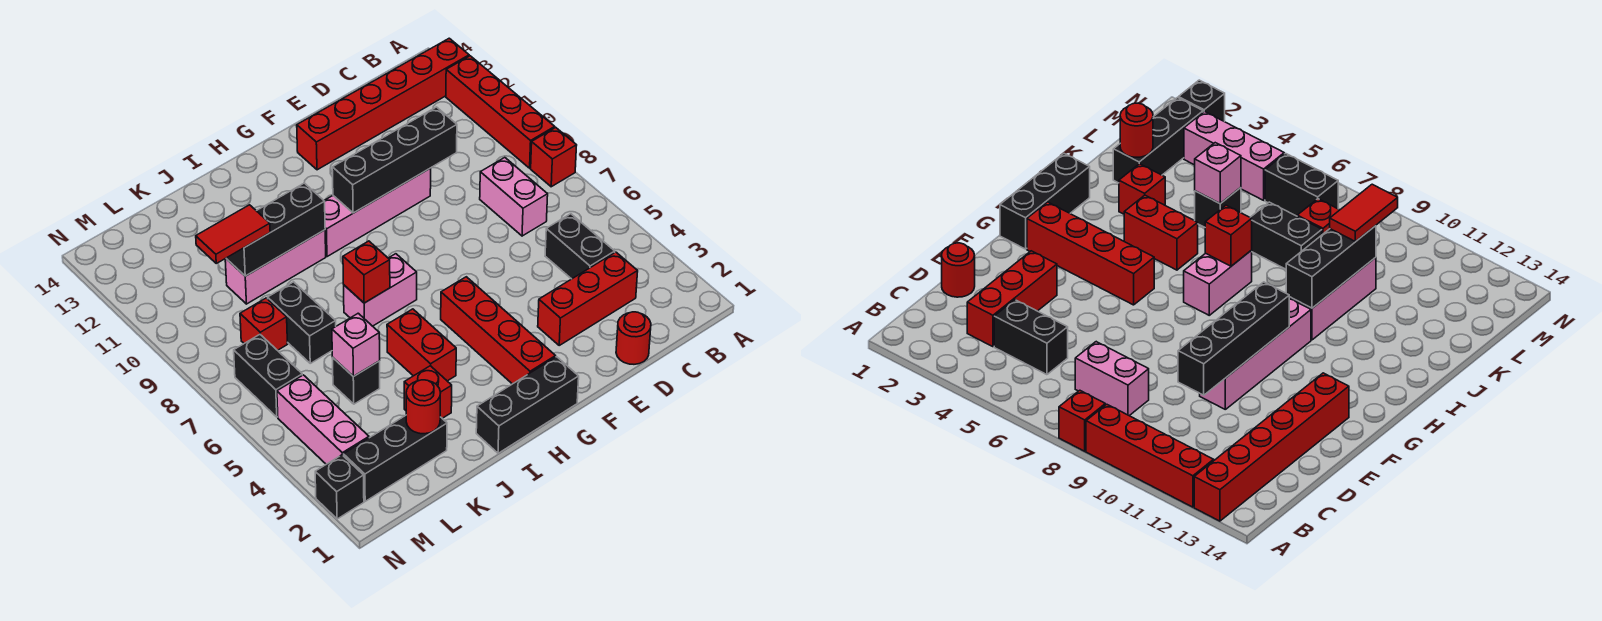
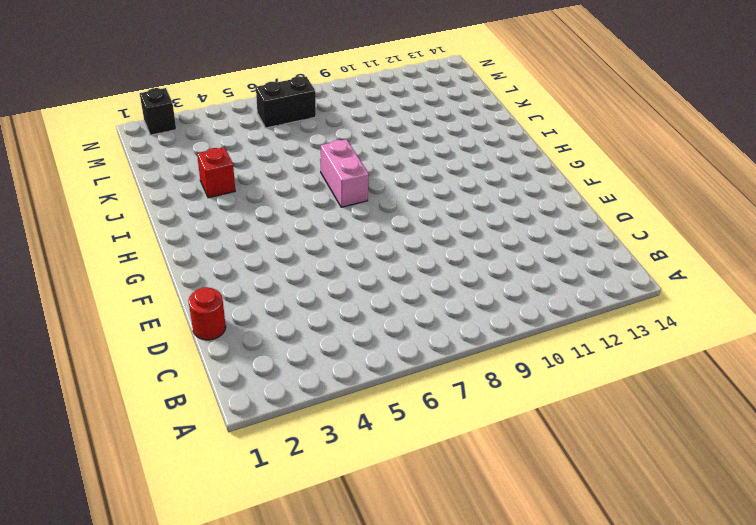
none -> red brick A8 level 1
none -> red brick A9:A12 level 1
none -> red brick A13:F13 level 1

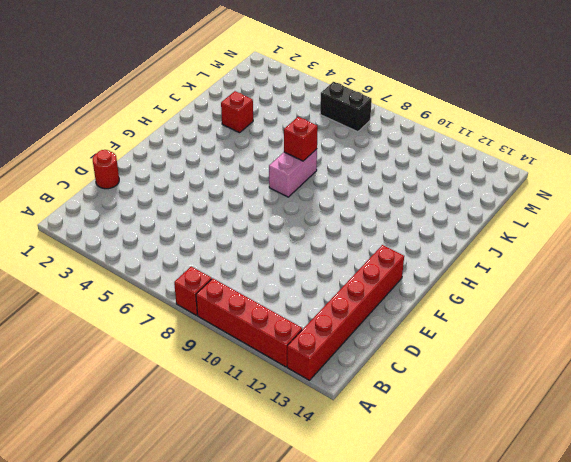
none -> red brick C3:E3 level 1
none -> black brick C4:C5 level 1
none -> pink brick C7:C8 level 1

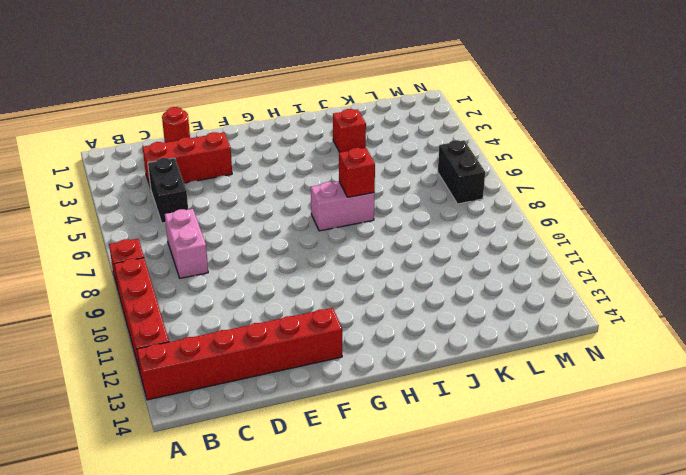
none -> pink brick E10:H10 level 1
none -> black brick G1:I1 level 1
none -> red brick G2:G5 level 1

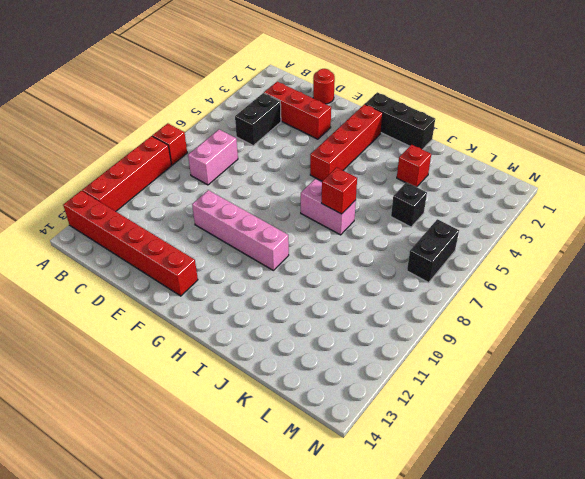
none -> red brick I4:I5 level 1
none -> pink brick I10:K10 level 1
none -> black brick K2:M2 level 1

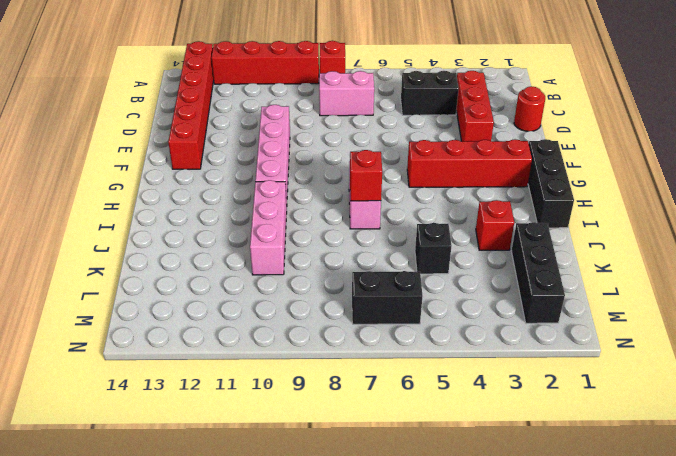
none -> red brick I4:I5 level 1
none -> black brick K7:K8 level 1
none -> red brick L8 level 1

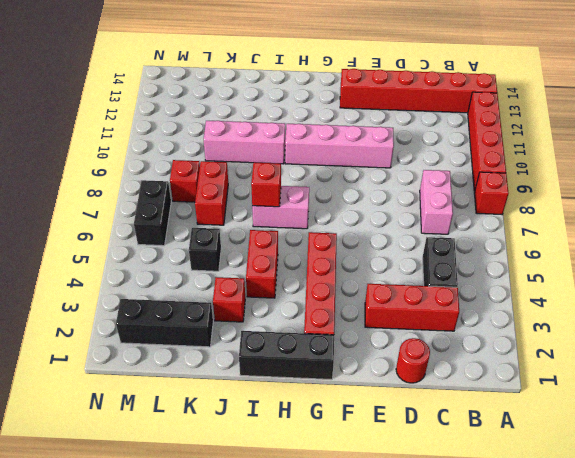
red brick K7:K8 level 1 -> black brick K7:K8 level 1
none -> pink brick M3:M5 level 1
none -> black brick N2 level 1
none -> black brick D10:G10 level 2

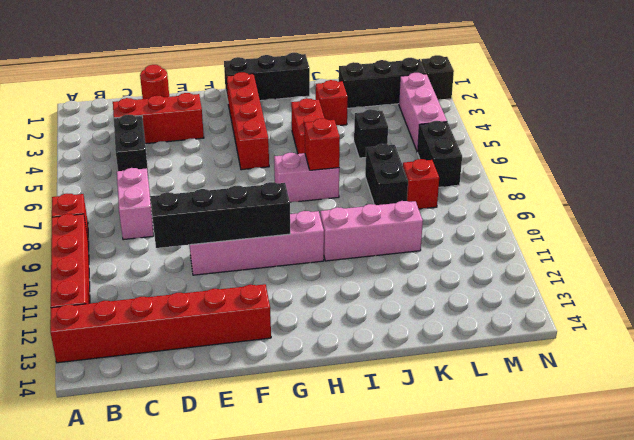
none -> black brick I10:K10 level 2
none -> red round brick K2 level 2
none -> pink brick K5 level 2

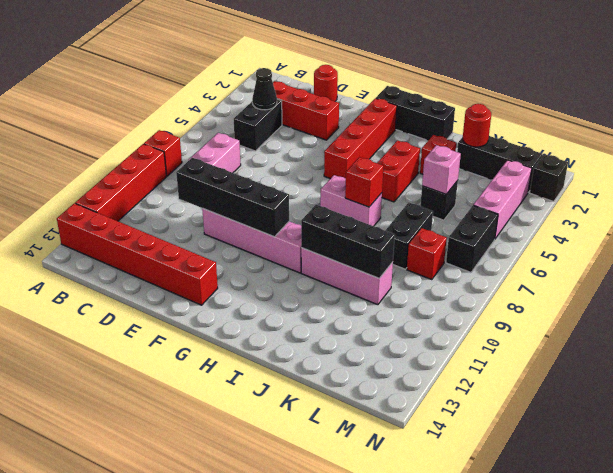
black cone C4 level 2 -> none
none -> red tile K10:L10 level 3

